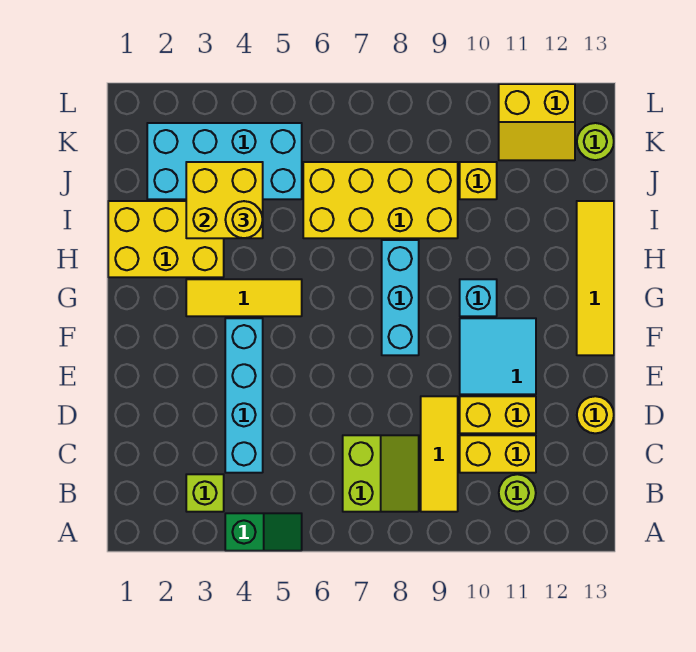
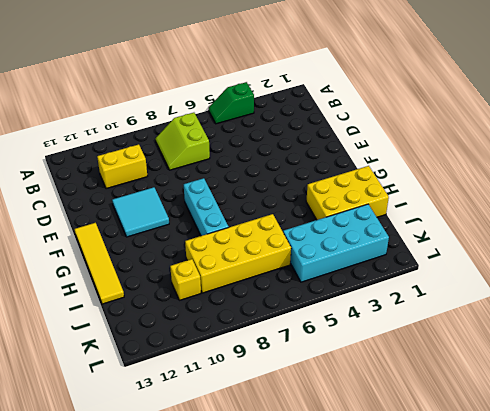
none -> lime brick B3 level 1
none -> yellow tile B9:D9 level 1
none -> lime round brick B11 level 1

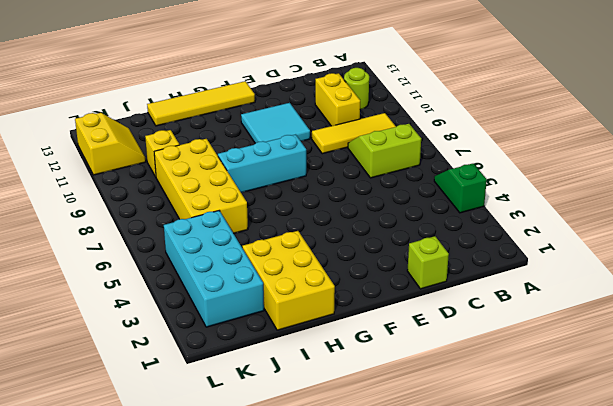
lime brick D1 level 1 -> lime brick B3 level 1
none -> cyan brick C4:F4 level 1
none -> yellow brick D10:D11 level 1
none -> yellow round brick D13 level 1

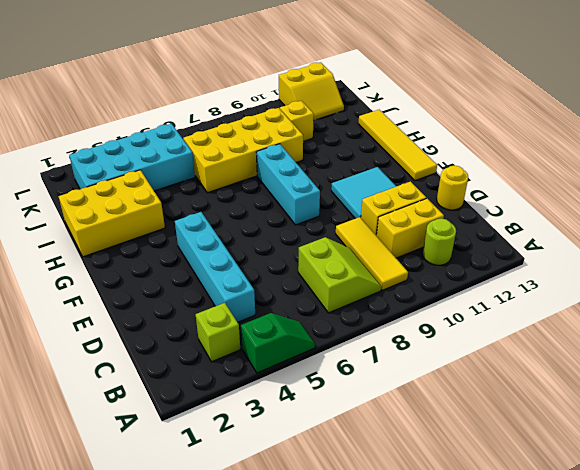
none -> yellow tile G3:G5 level 1
none -> cyan brick G10 level 1
none -> lime round brick K13 level 1

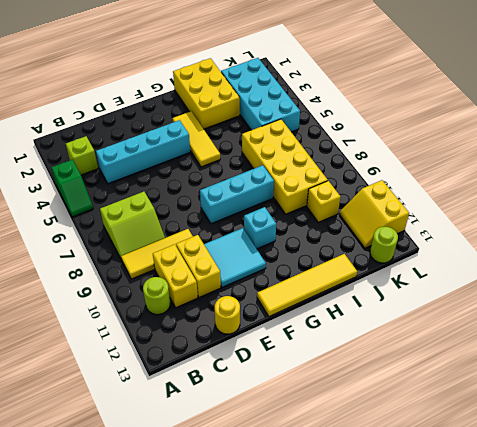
none -> yellow brick I3:J4 level 2
none -> yellow round brick I4 level 3

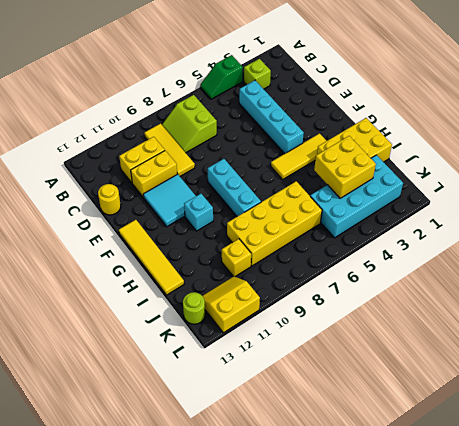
none -> lime round brick B11 level 1
none -> yellow round brick I4 level 3

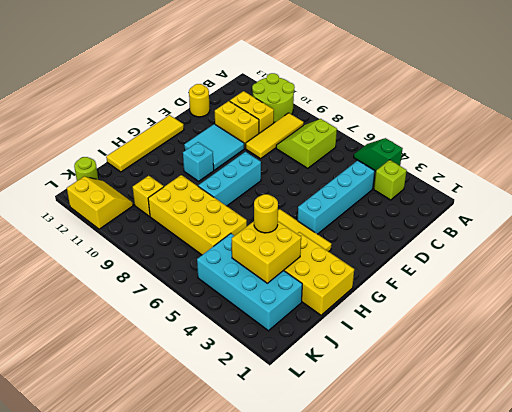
lime round brick A10:B11 level 1 -> lime round brick B11 level 1

